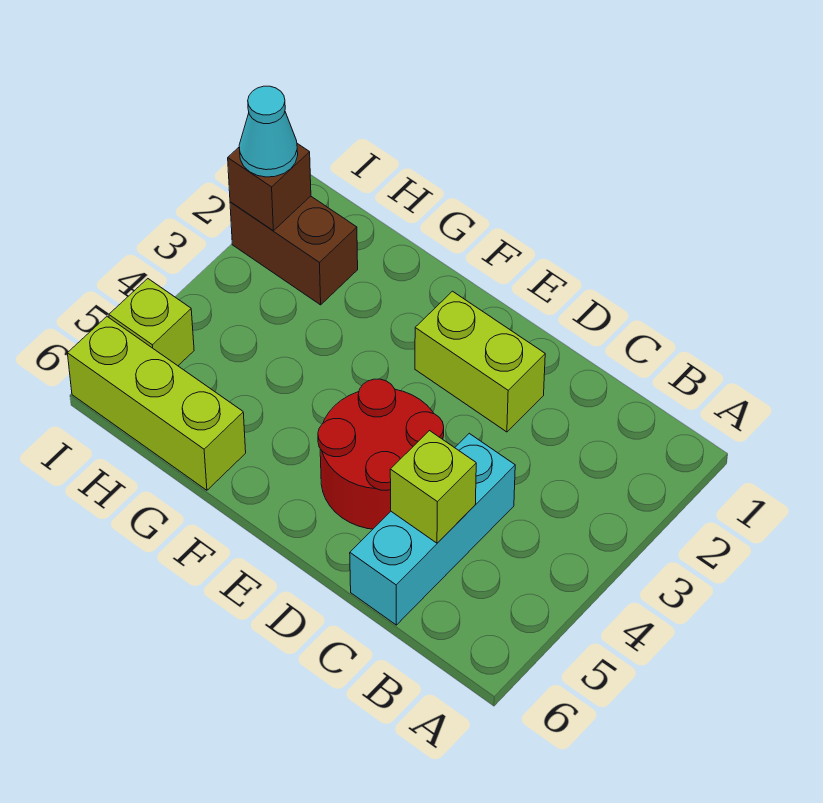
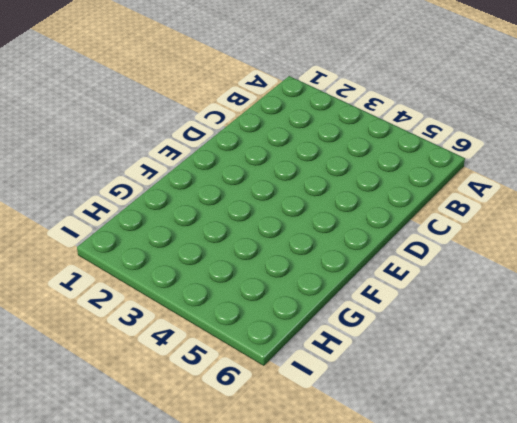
none -> cyan brick C4:C6 level 1
none -> lime brick D2:E2 level 1

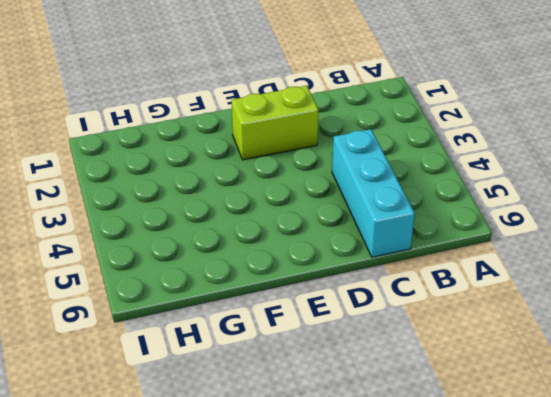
none -> red round brick D4:E5 level 1
none -> lime brick G6:I6 level 1

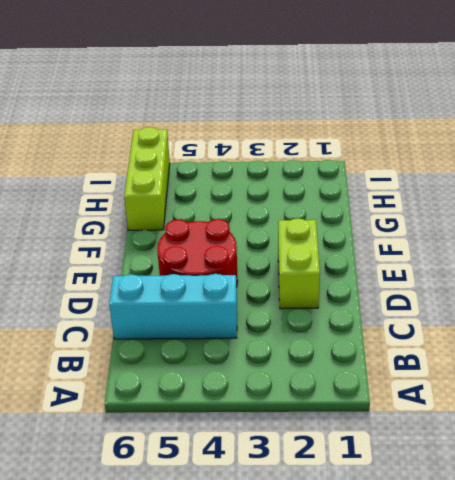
none -> brown brick H2:I2 level 1
none -> lime brick I5 level 1

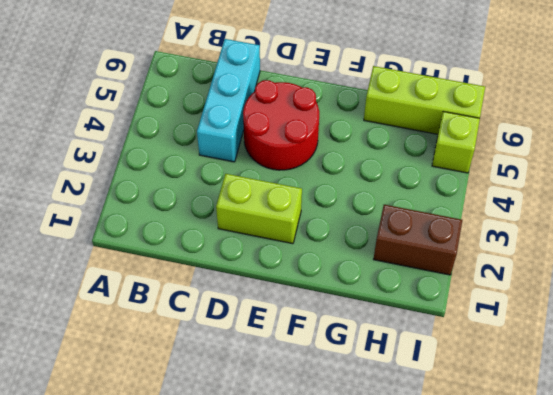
none -> lime brick C5 level 2
none -> brown brick I2 level 2

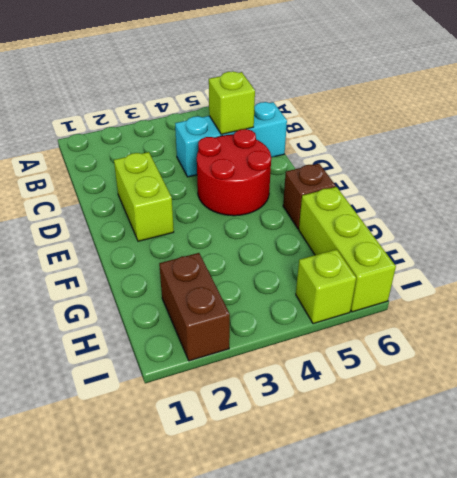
brown brick F6 level 1 -> brown brick I2 level 2
none -> cyan cone I2 level 3

